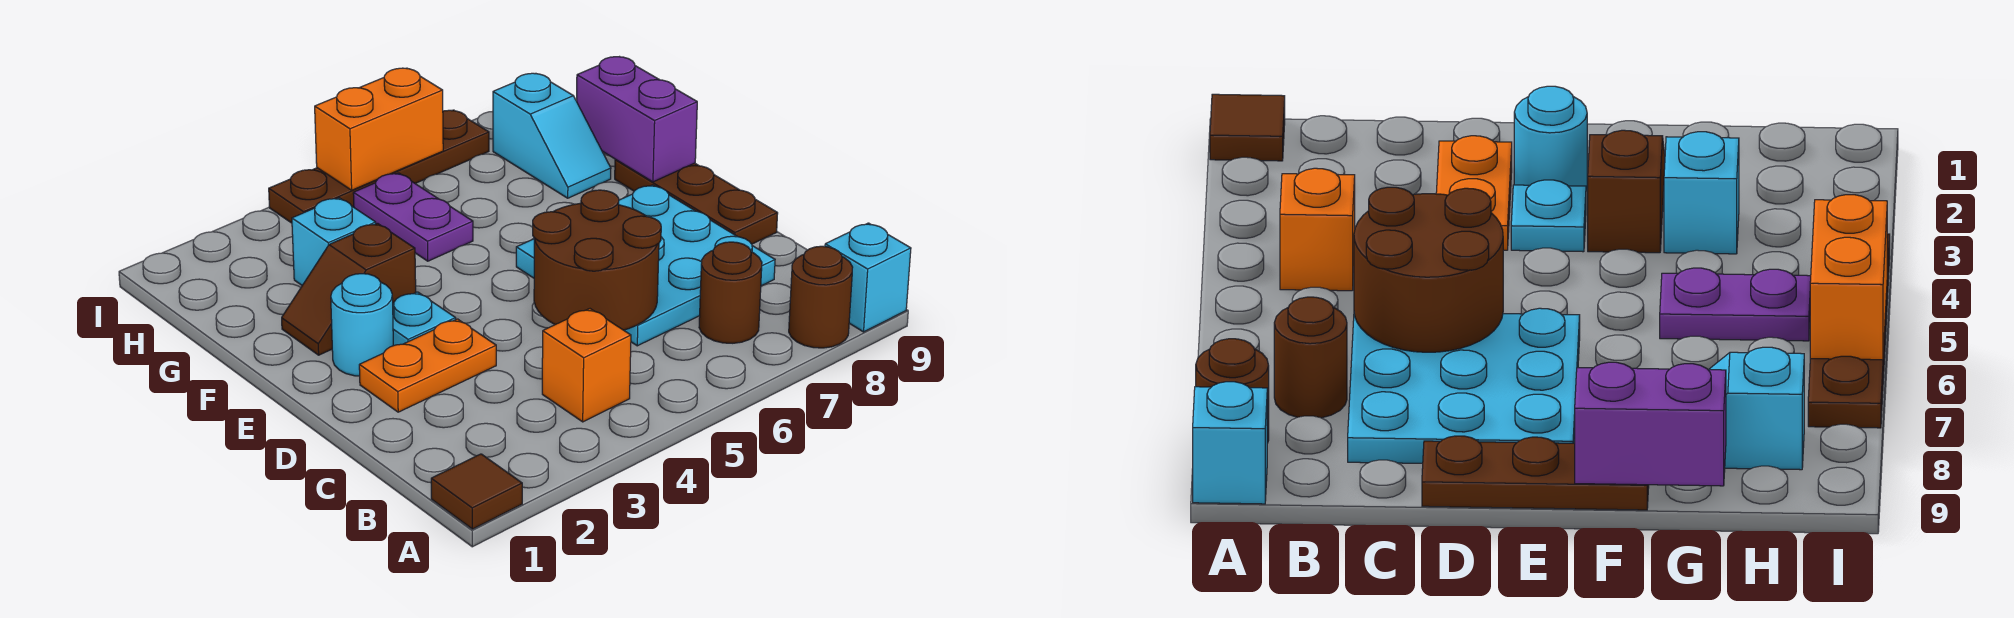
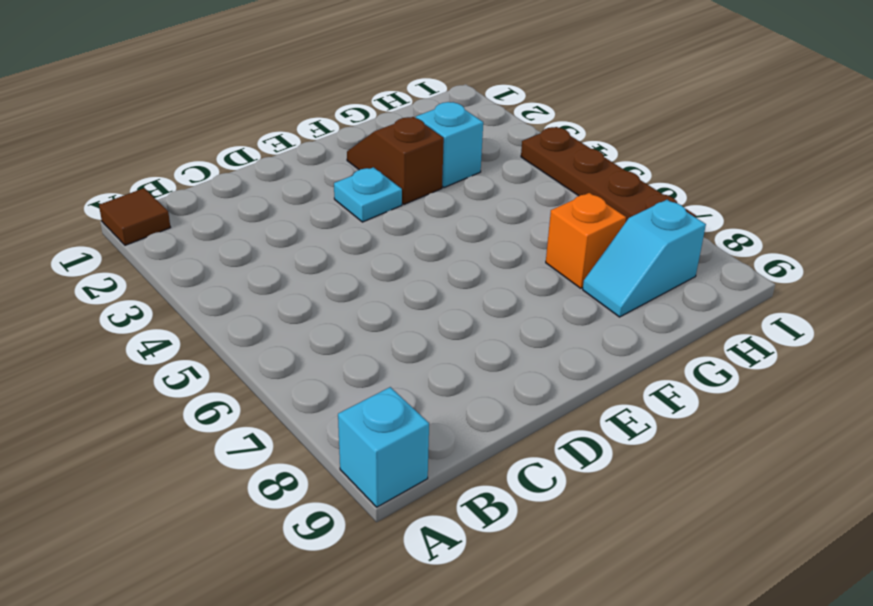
orange brick G7 level 1 -> orange brick B4 level 1
none -> brown round brick A8 level 1
none -> brown round brick B7 level 1
none -> cyan plate C6:E8 level 1

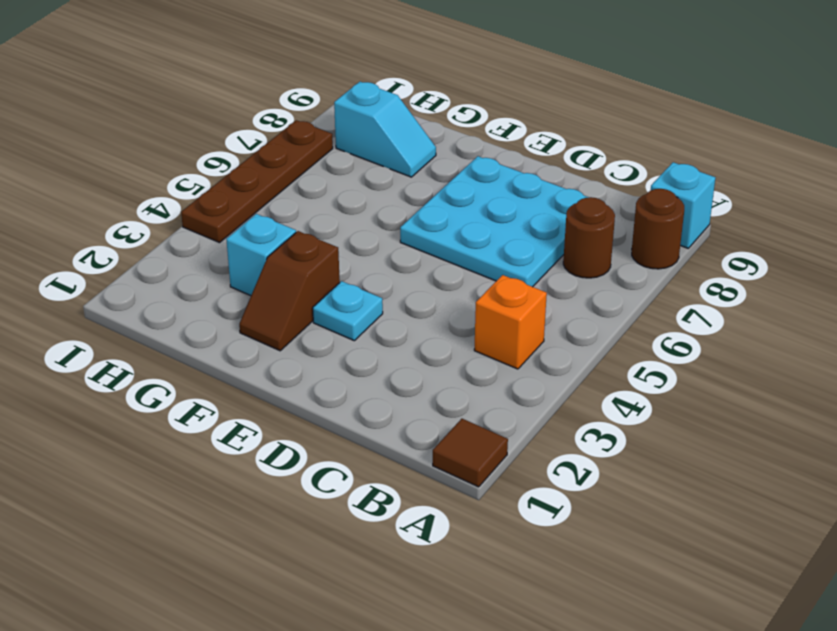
none -> orange plate D2:D3 level 1
none -> brown plate D9:F9 level 1
none -> cyan round brick E2 level 1

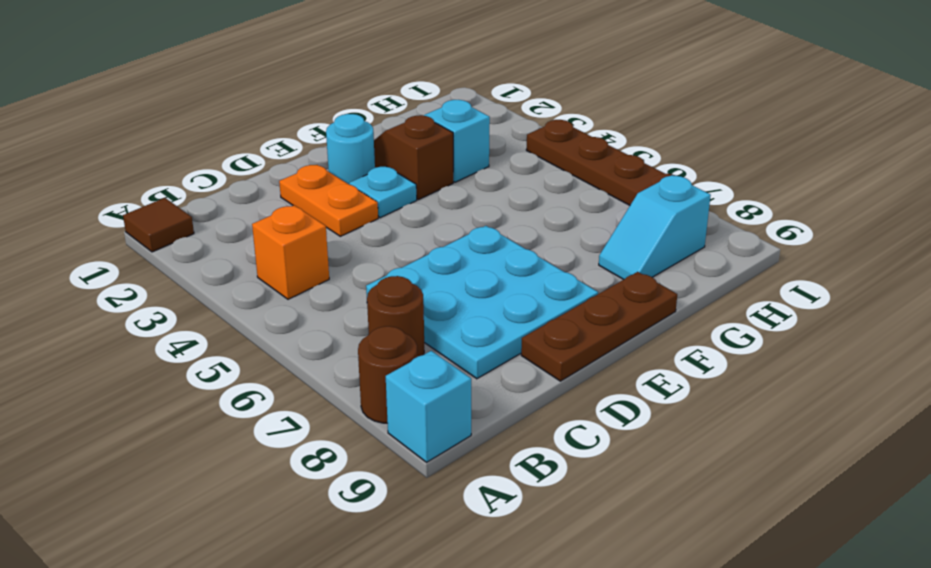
none -> purple plate G5:H5 level 1
none -> brown round brick C5:D6 level 2
none -> purple brick F9:G9 level 2

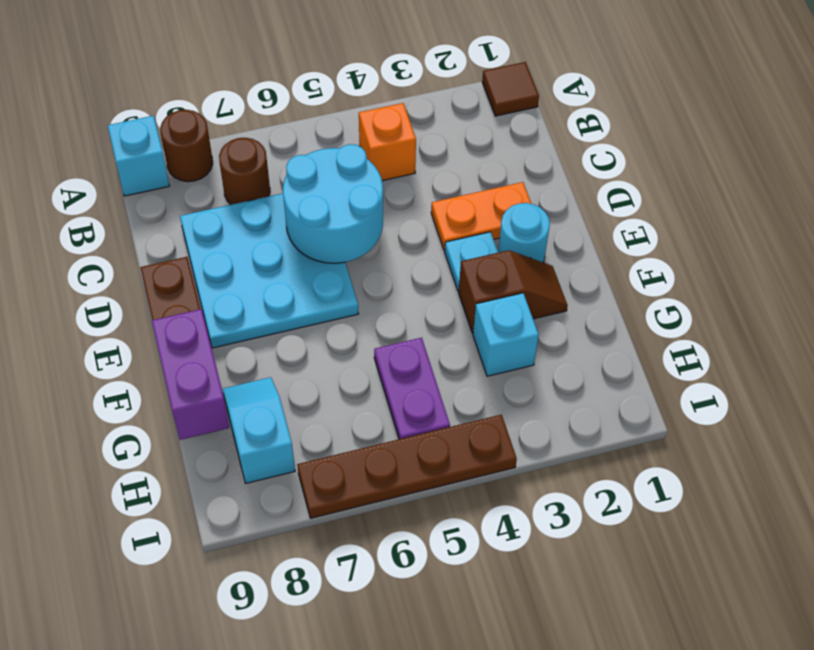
cyan round brick C5:D6 level 2 -> brown round brick C5:D6 level 2
none -> orange brick I5:I6 level 2

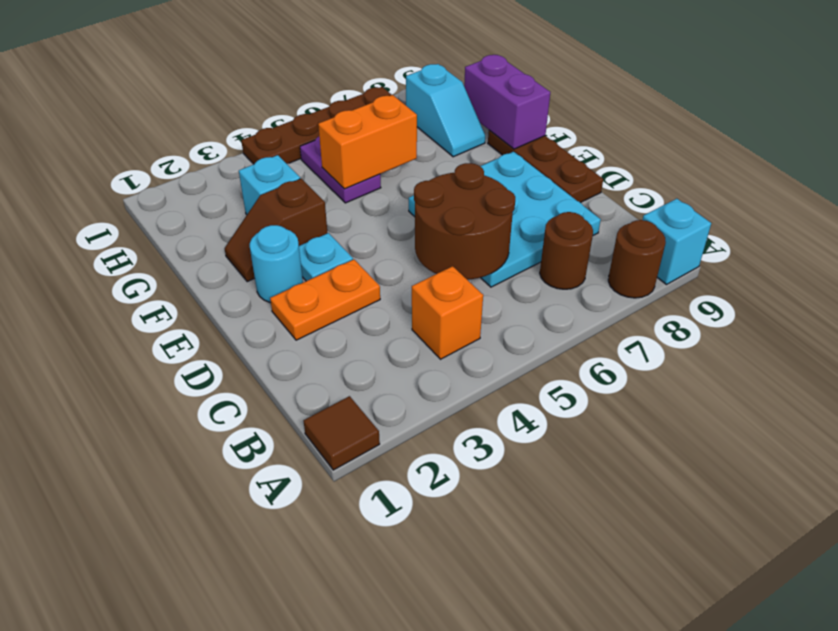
orange brick G5:G6 level 2 -> orange brick I5:I6 level 2

